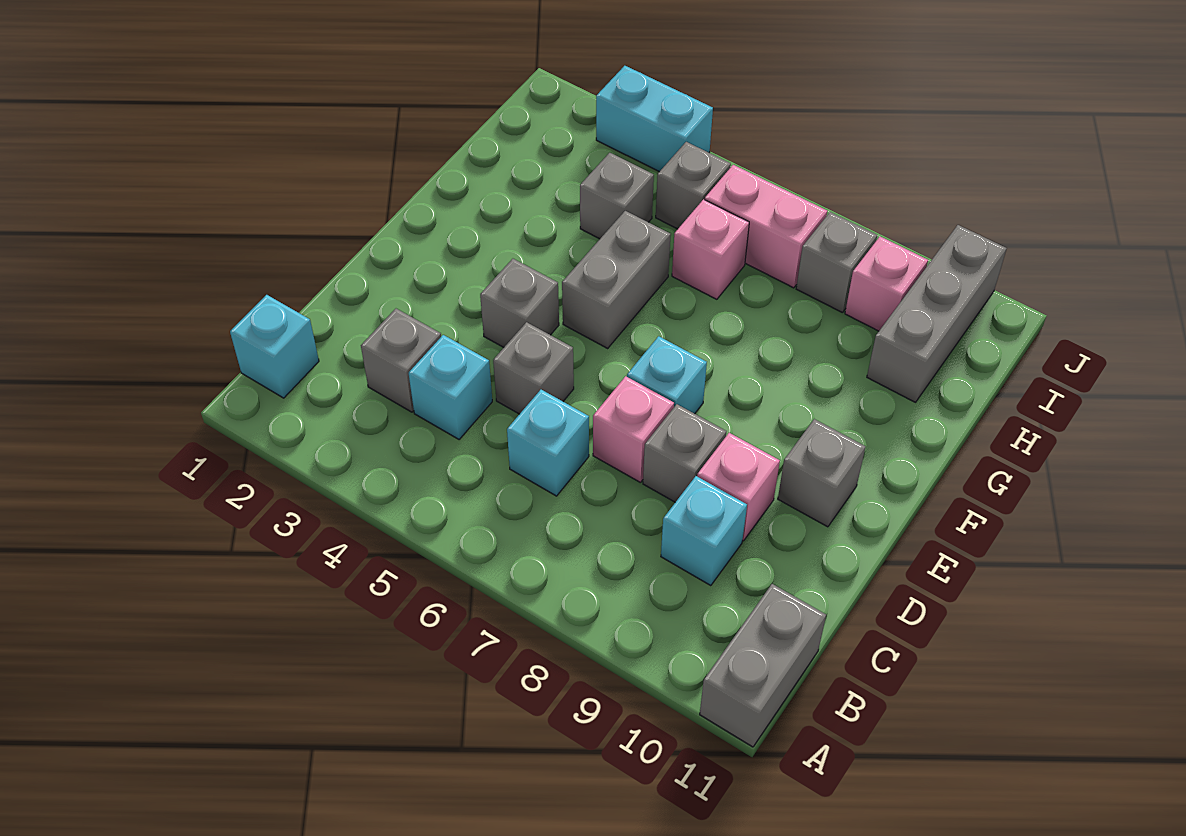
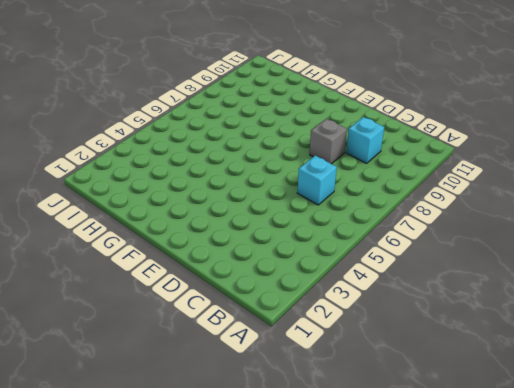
none -> grey brick A11:B11 level 1
none -> cyan brick B1 level 1
none -> grey brick C3 level 1

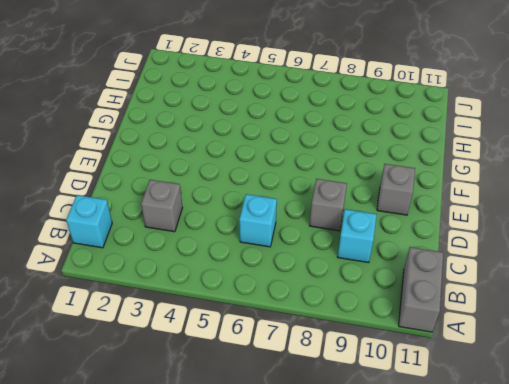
none -> cyan brick C4 level 1
none -> grey brick D5 level 1
none -> pink brick D7 level 1

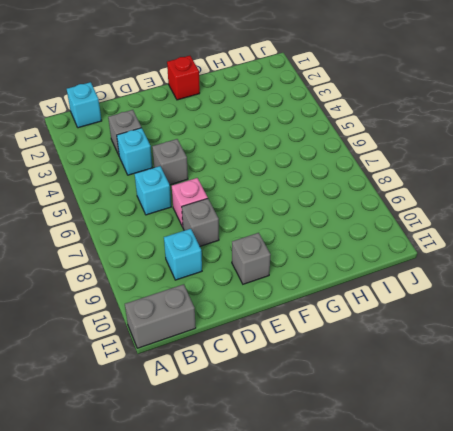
red brick F1 level 1 -> none
none -> pink brick D9 level 1
none -> grey brick E4 level 1
none -> cyan brick E7 level 1

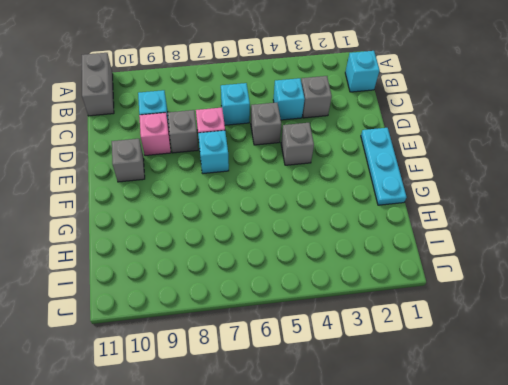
cyan plate E1:G1 level 1 -> none
none -> grey brick F5:G5 level 1
none -> grey brick H4 level 1
none -> pink brick H6 level 1

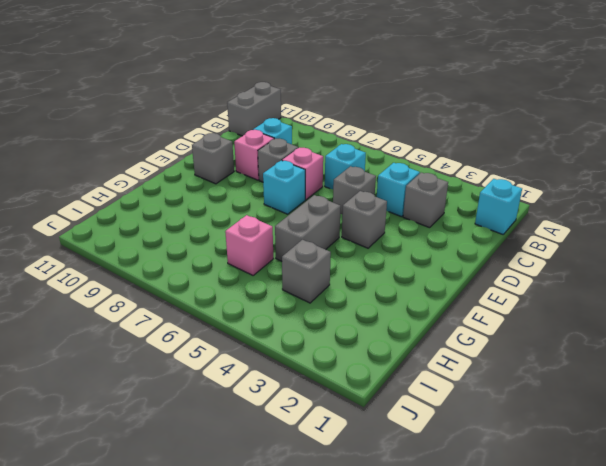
none -> grey brick H10:J10 level 1
none -> grey brick I5 level 1
none -> pink brick I6:I7 level 1

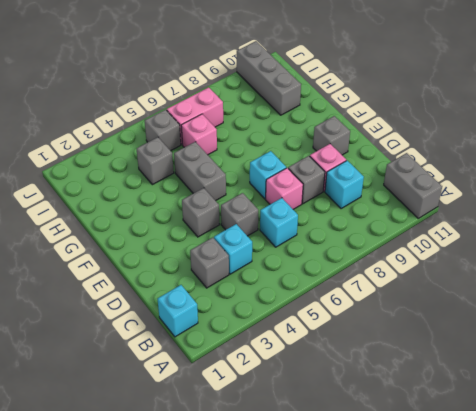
none -> grey brick I8 level 1
none -> pink brick I9 level 1
none -> cyan brick J3:J4 level 1

